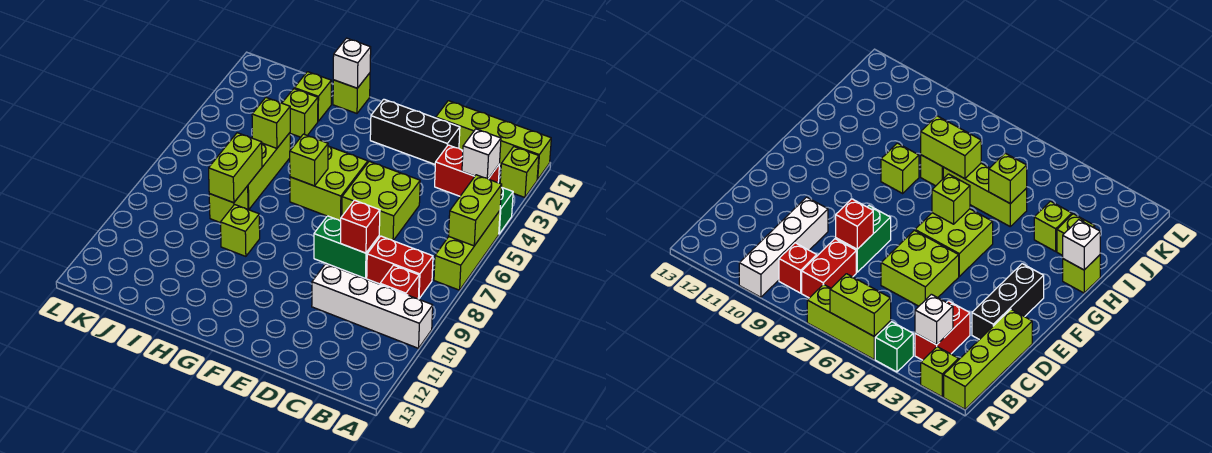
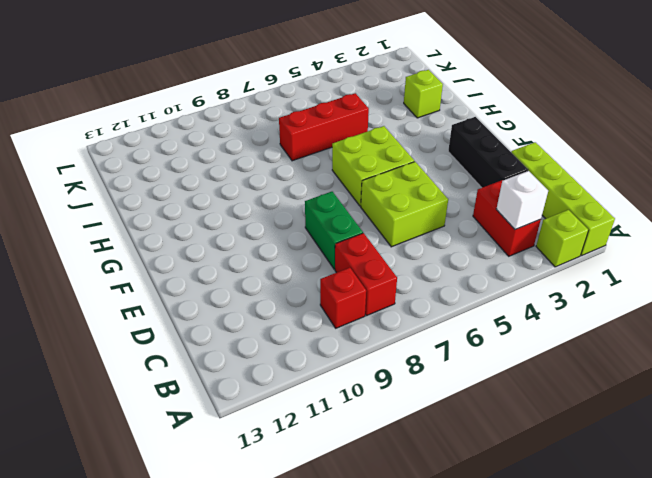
red brick I5:I7 level 1 -> lime brick I5:I7 level 1
none -> green brick A4 level 1
none -> lime brick A5:A7 level 1
none -> white brick A10:D10 level 1

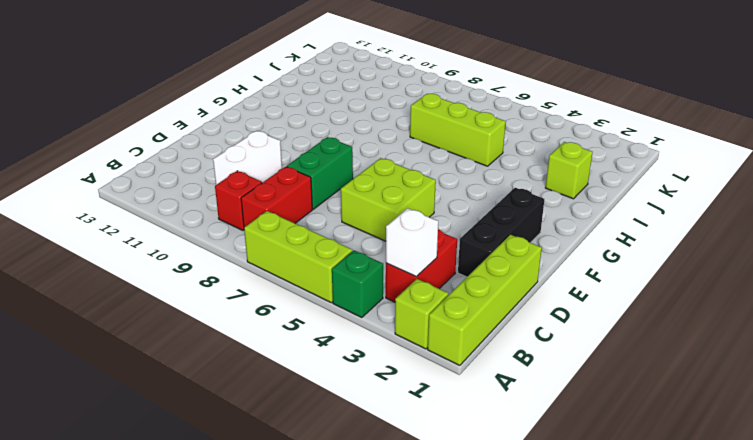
white brick C10:D10 level 1 -> white brick A10:D10 level 1
none -> lime brick F5:G6 level 1
none -> lime brick H1 level 1
none -> lime brick H9 level 1

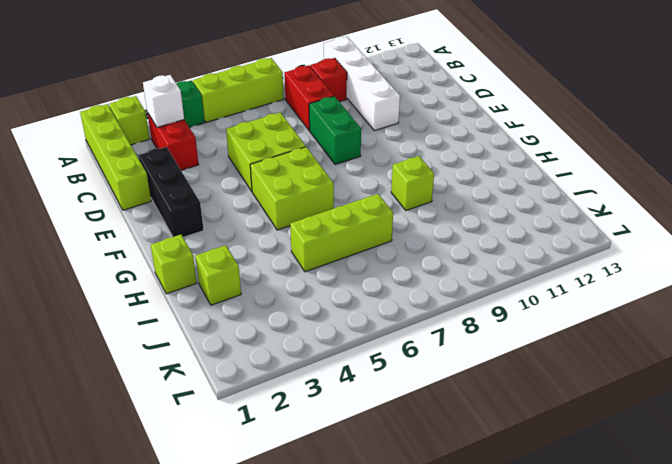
none -> lime brick I3 level 1
none -> lime brick I8 level 1
none -> lime brick A5:A6 level 2

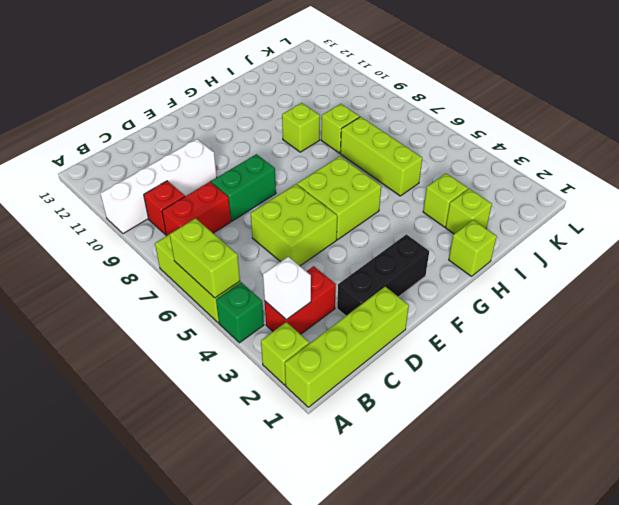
none -> red brick D8 level 2
none -> lime brick G6 level 2
none -> white brick H1 level 2

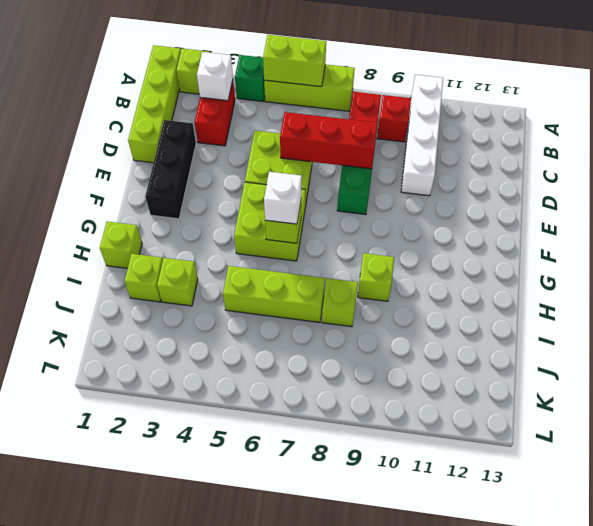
red brick D6:D8 level 2 -> red brick D8 level 2
white brick G6 level 3 -> white brick H1 level 2
none -> lime brick I5 level 2
none -> lime brick I7:I8 level 2

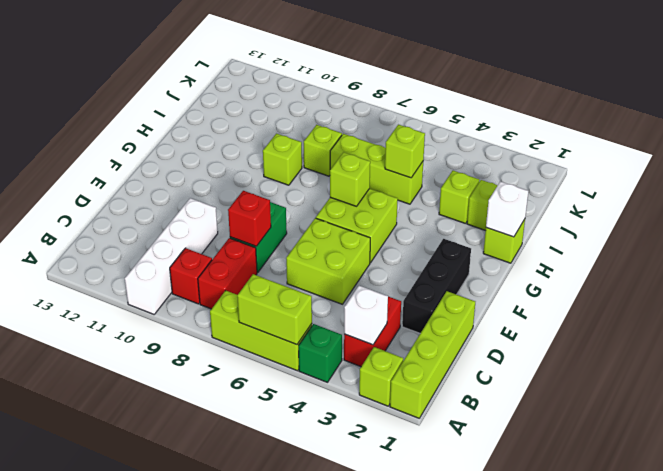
none -> lime brick I7:I8 level 2

